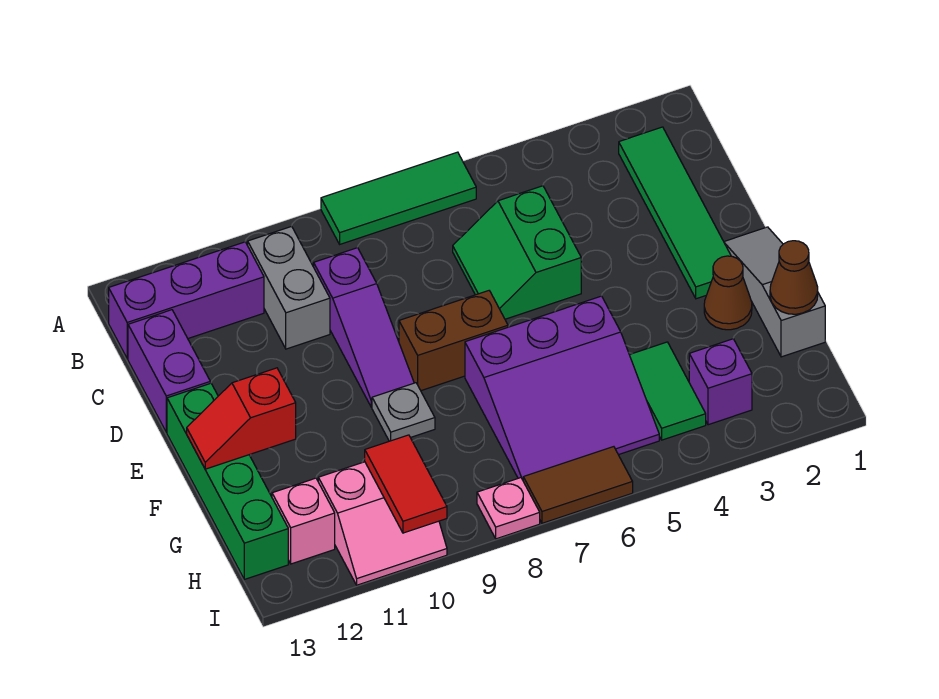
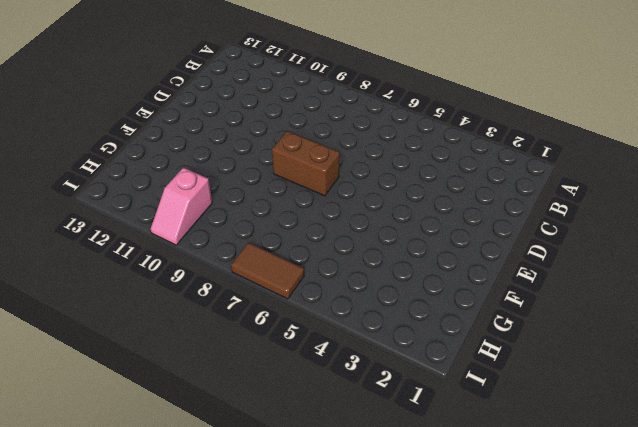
pink slope H10:I10 level 1 top H -> pink slope H10:I11 level 1 top H
none -> green tile A6:A8 level 1
none -> green tile B2:E2 level 1
none -> grey brick B10:C10 level 1

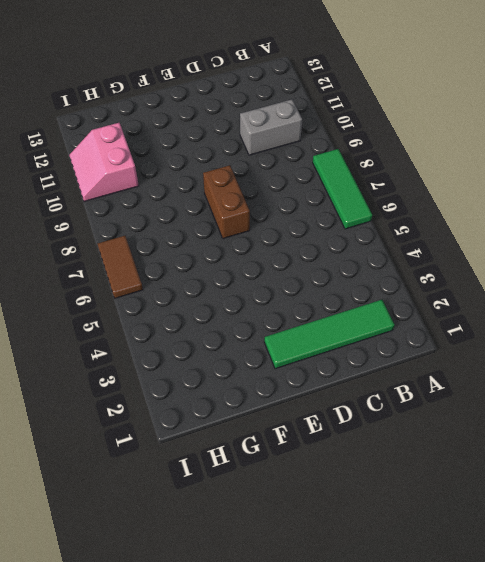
none -> purple brick B11:B13 level 1
none -> green slope C5:D6 level 1 top 5
none -> purple slope C9:E9 level 1 top C

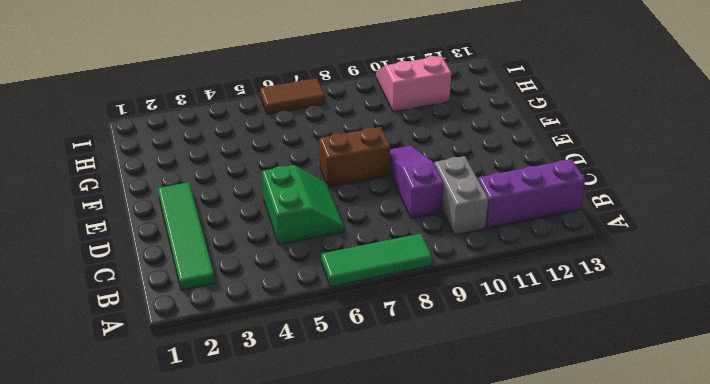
none -> purple brick C13:D13 level 1
none -> grey slope E1:G1 level 1 top G
none -> green brick E13:H13 level 1

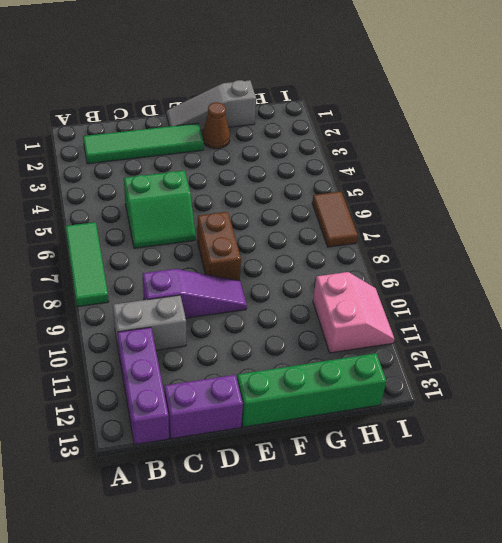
none -> purple slope F5:H7 level 1 top F
none -> grey plate F9 level 1
none -> green tile G4:H4 level 1

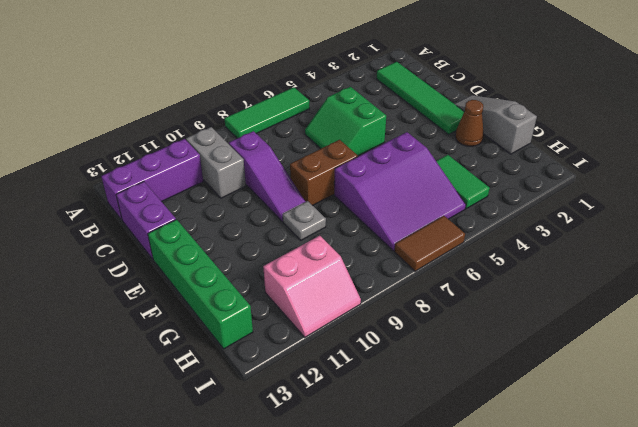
none -> purple brick H3 level 1
none -> pink brick H12 level 1
none -> pink plate I8 level 1

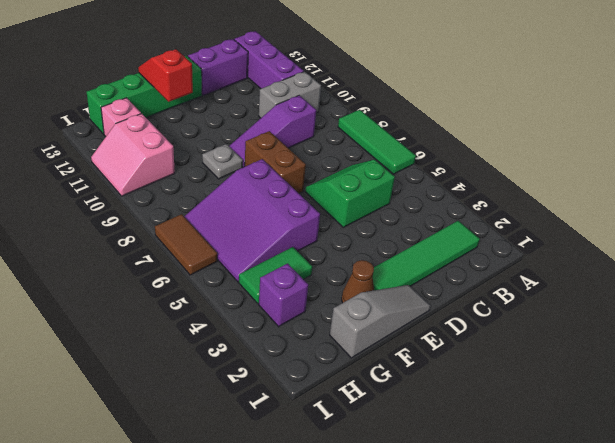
none -> pink plate I8 level 1
none -> brown cone G1 level 2
none -> red tile H10:I10 level 2

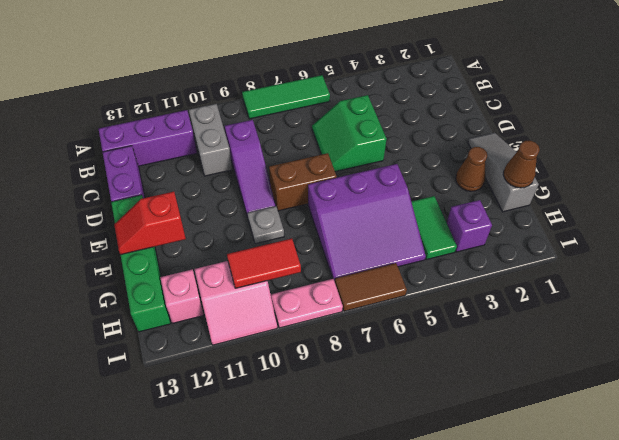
red tile H9:H10 level 2 -> red tile H10:I10 level 2
pink plate I8:I9 level 1 -> pink plate I8 level 1
none -> green tile B2:E2 level 1

